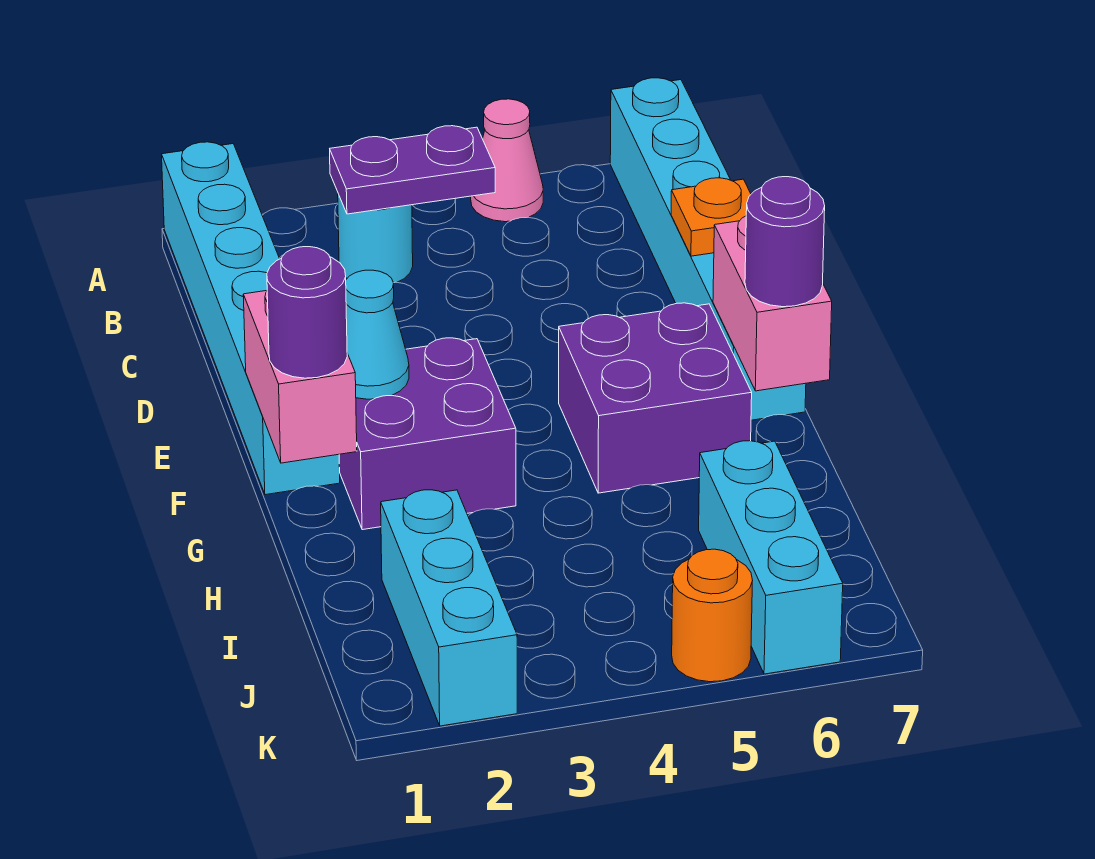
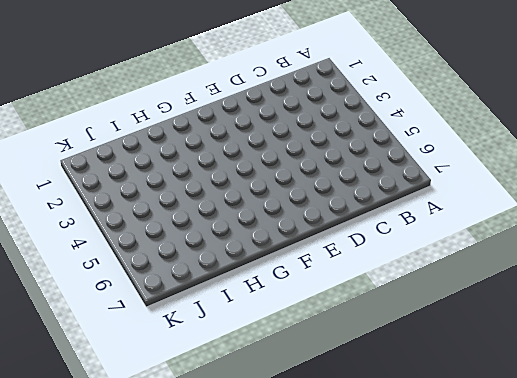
none -> cyan brick A1:F1 level 1
none -> pink cone A5 level 1
none -> cyan brick A7:F7 level 1

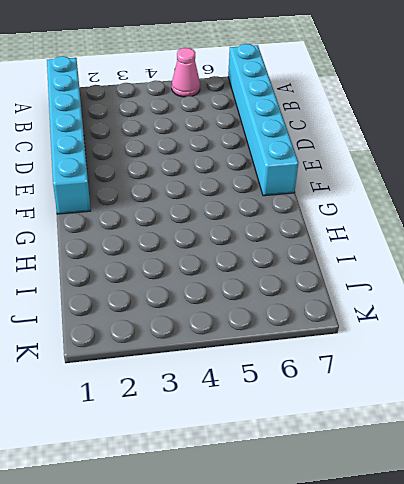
none -> cyan round brick B3 level 1
none -> purple brick F2:G3 level 1
none -> purple brick F5:G6 level 1

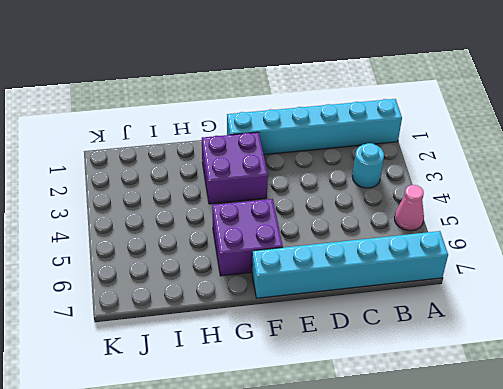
none -> cyan brick I2:K2 level 1
none -> cyan brick I6:K6 level 1
none -> orange round brick K5 level 1

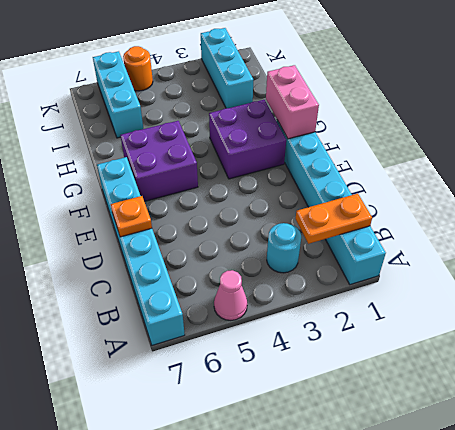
orange plate B1:B2 level 2 -> none
none -> purple plate B3:B4 level 2
none -> cyan cone F2 level 2
none -> pink brick F7:G7 level 2

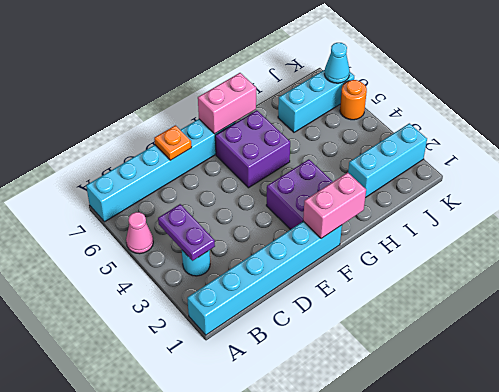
cyan cone K6 level 2 -> cyan cone F2 level 2
none -> purple round brick G1 level 3
none -> purple round brick G7 level 3

